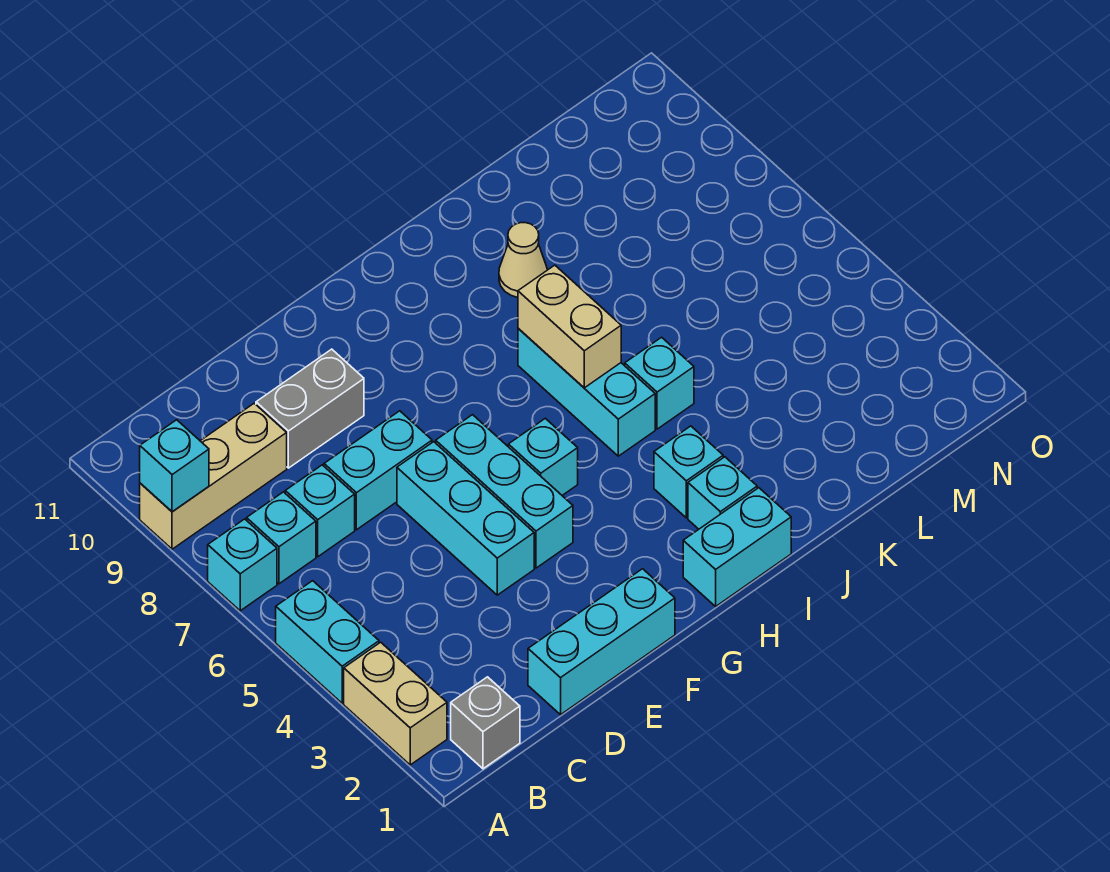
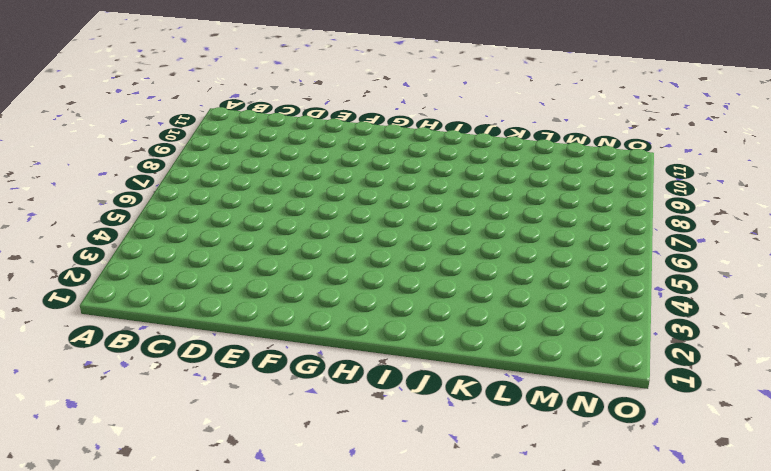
none -> tan brick A2:A3 level 1
none -> cyan brick A4:A5 level 1
none -> cyan brick A7 level 1

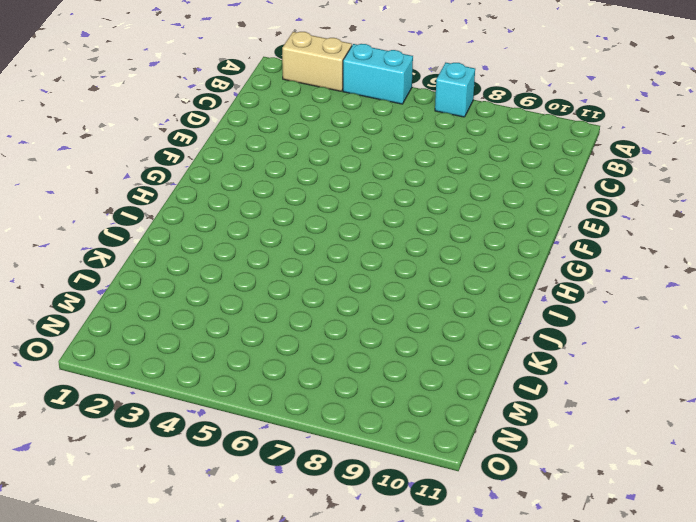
none -> tan brick A9:C9 level 1
none -> grey brick B1 level 1
none -> cyan brick B7 level 1

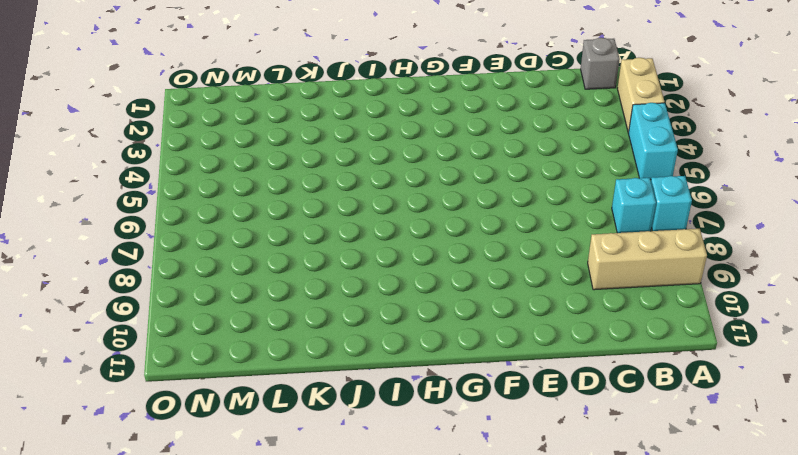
none -> cyan brick C7 level 1
none -> cyan brick D1:F1 level 1
none -> cyan brick D7:E7 level 1

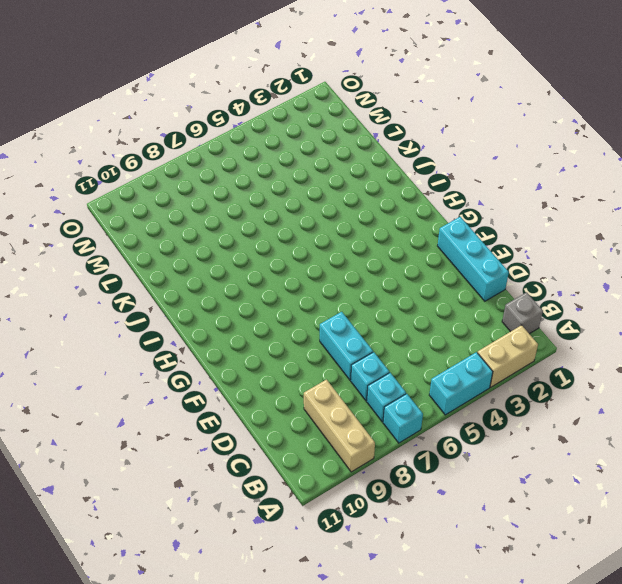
none -> grey brick D9:E9 level 1
none -> cyan brick E4:E6 level 1
none -> cyan brick F4:F6 level 1

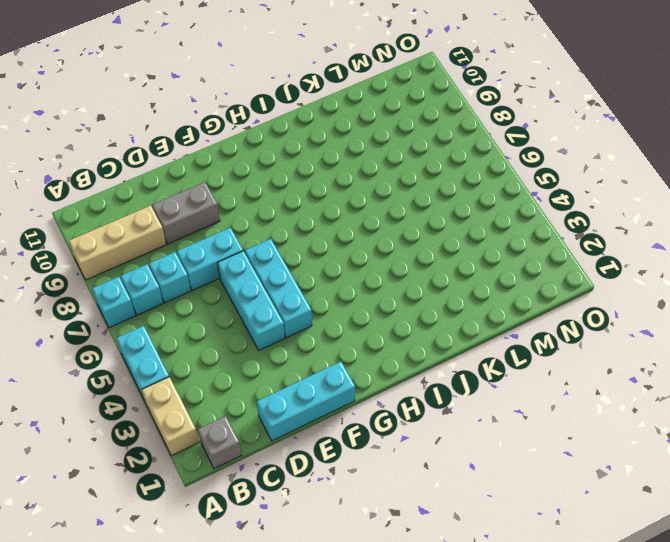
none -> cyan brick G5 level 1
none -> cyan brick H1:I1 level 1
none -> cyan brick I2 level 1

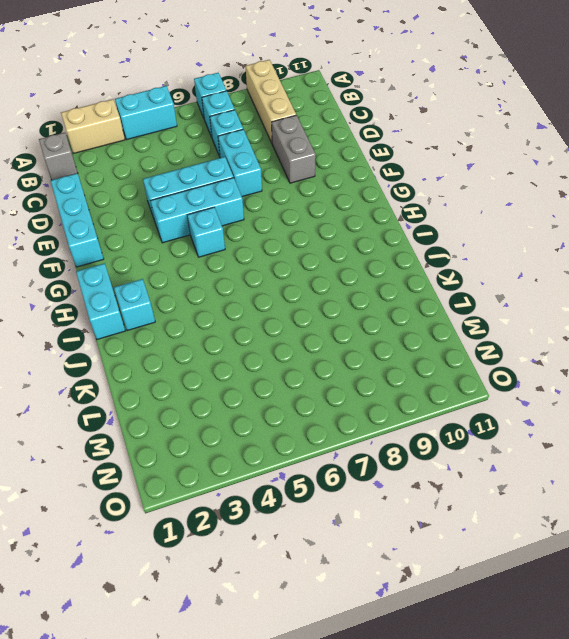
none -> cyan brick I3 level 1
none -> cyan brick I5:I7 level 1
none -> cyan brick J5 level 1

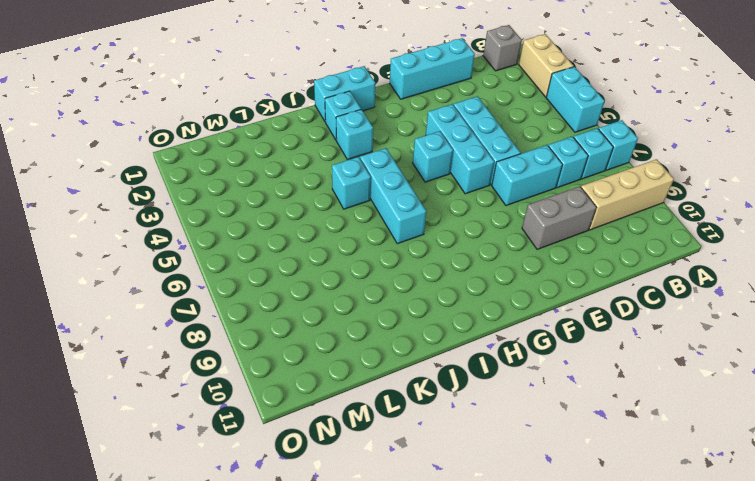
none -> tan cone J9 level 1
none -> cyan brick A9 level 2
none -> tan brick I6:I7 level 2

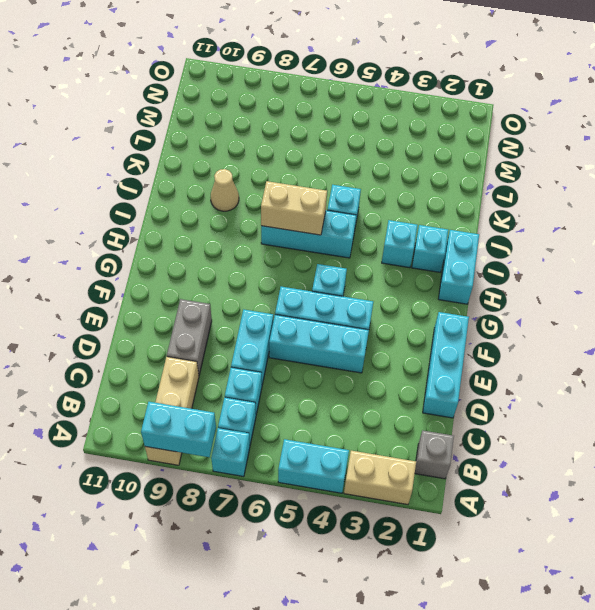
cyan brick A8:A9 level 2 -> cyan brick A9 level 2

